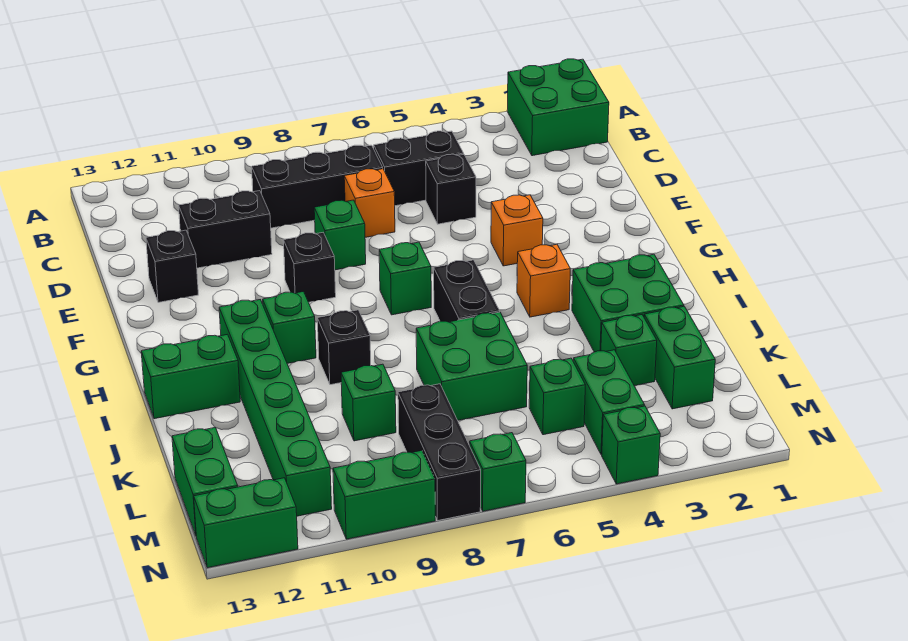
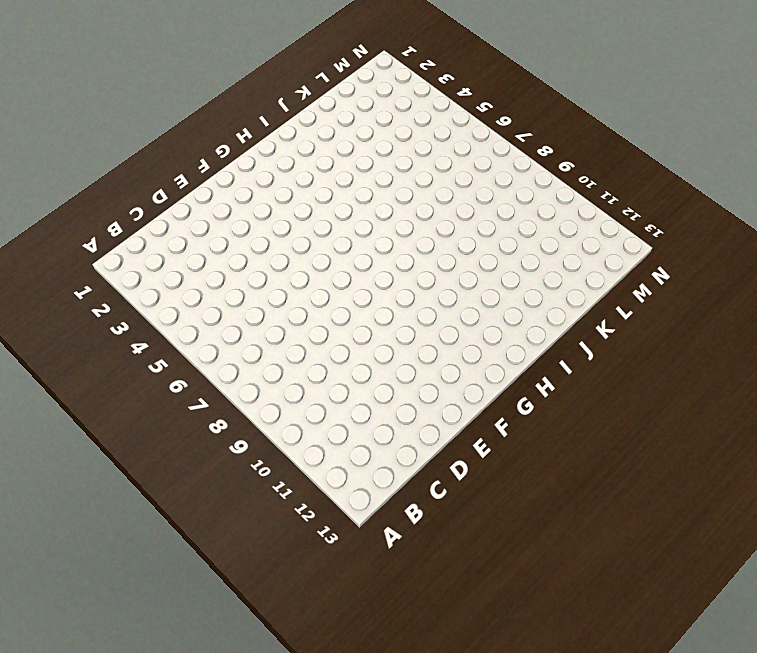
none -> green brick A1:B2 level 1
none -> black brick C5:C6 level 1
none -> black brick C7:C9 level 1
none -> black brick D5 level 1

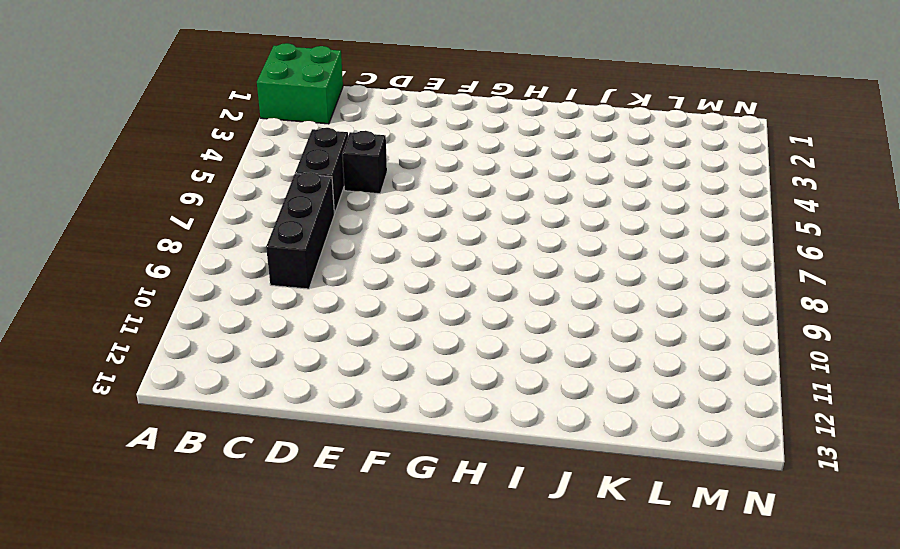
none -> orange brick D7 level 1
none -> black brick D10:D11 level 1
none -> green brick E8 level 1
none -> black brick E12 level 1

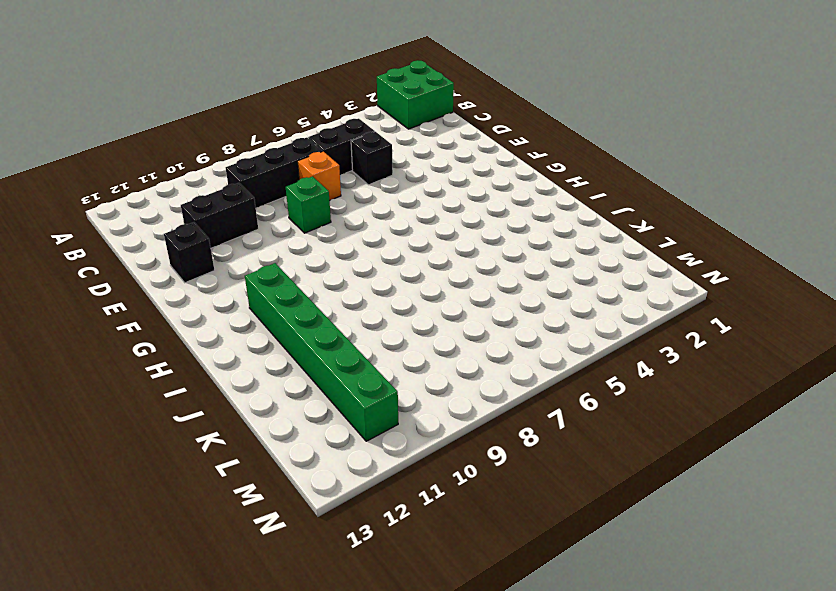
none -> orange brick F4 level 1
none -> black brick F9 level 1
none -> green brick G7 level 1
none -> orange brick H4 level 1

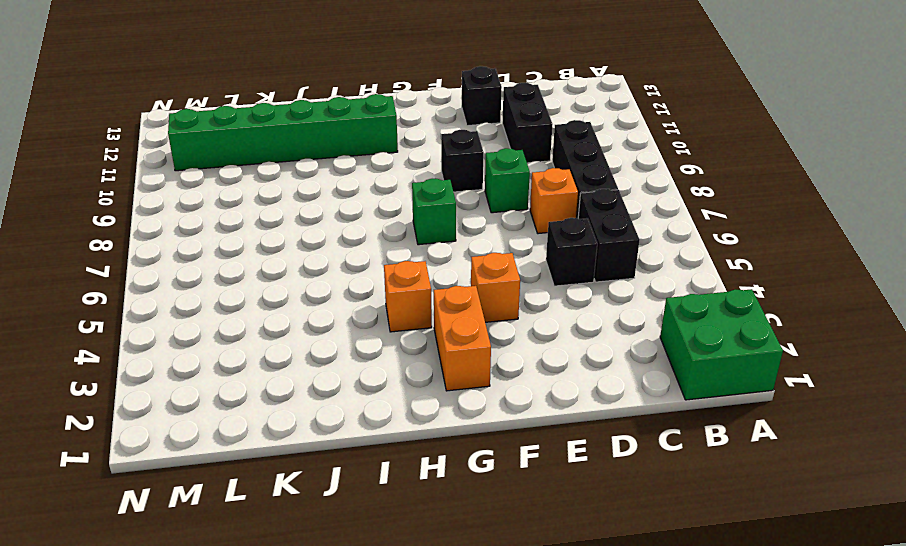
orange brick G2:G3 level 1 -> none
none -> black brick H6:I6 level 1
none -> green brick H10 level 1
none -> green brick I2:J3 level 1
none -> black brick I9 level 1

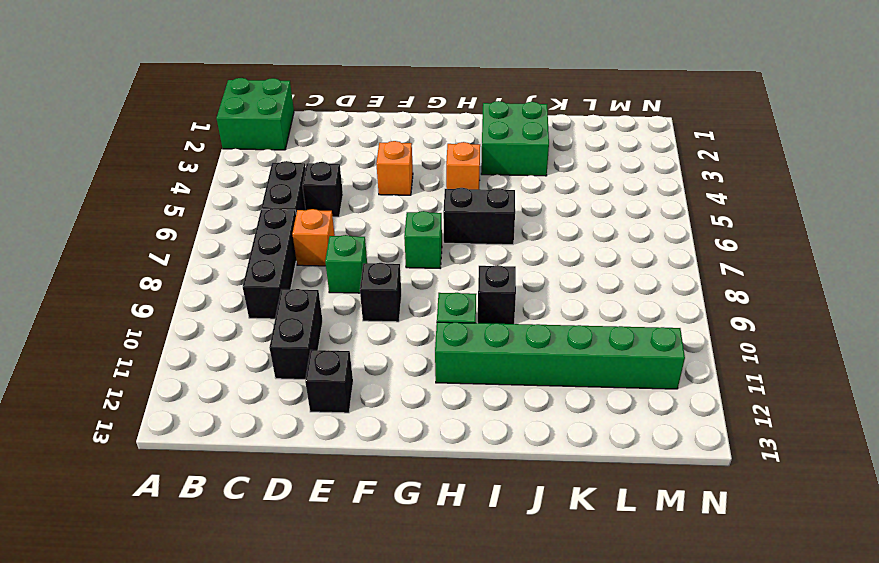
none -> green brick I12:I13 level 1
none -> green brick J6:K7 level 1
none -> green brick K2:L2 level 1
none -> green brick K3 level 1

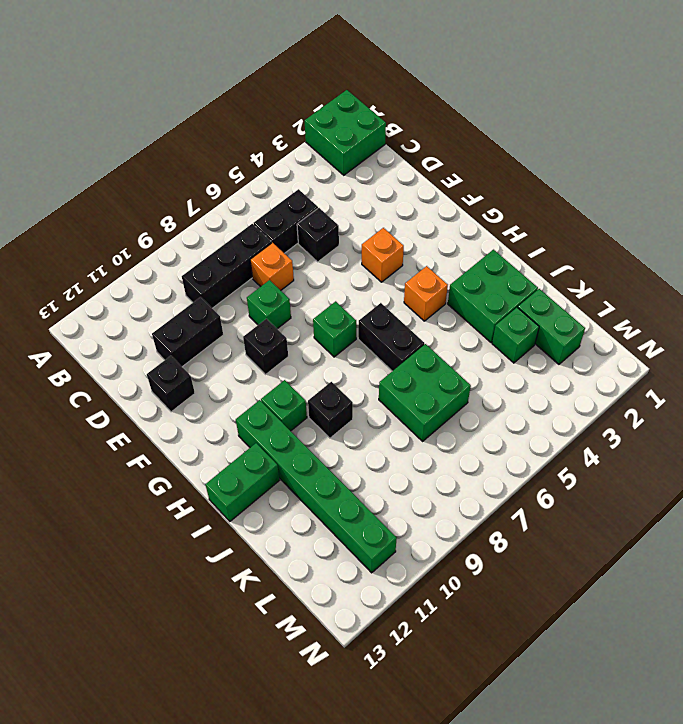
none -> green brick K9 level 1
none -> green brick L4:M4 level 1
none -> green brick L5 level 1
none -> black brick L8:N8 level 1

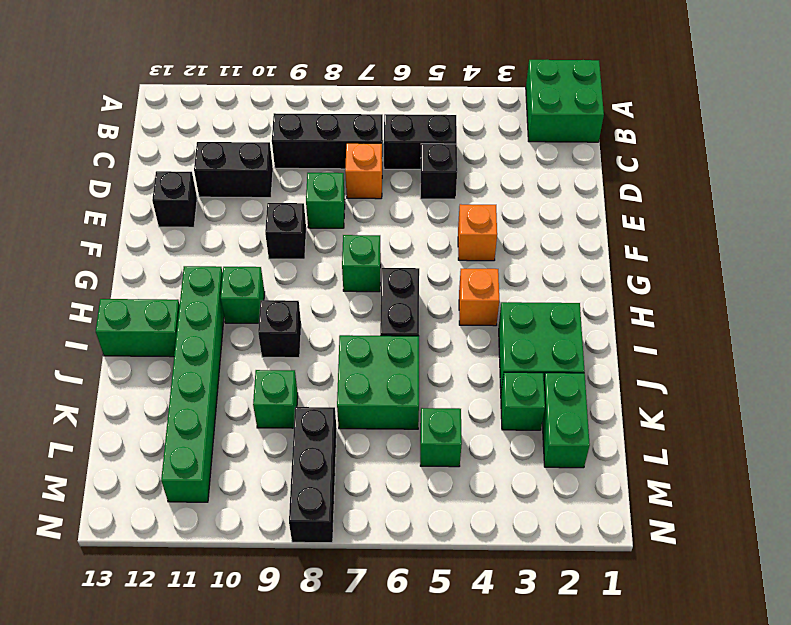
none -> green brick L4:M4 level 1
none -> green brick L13:M13 level 1
none -> green brick N4 level 1
none -> green brick N7 level 1

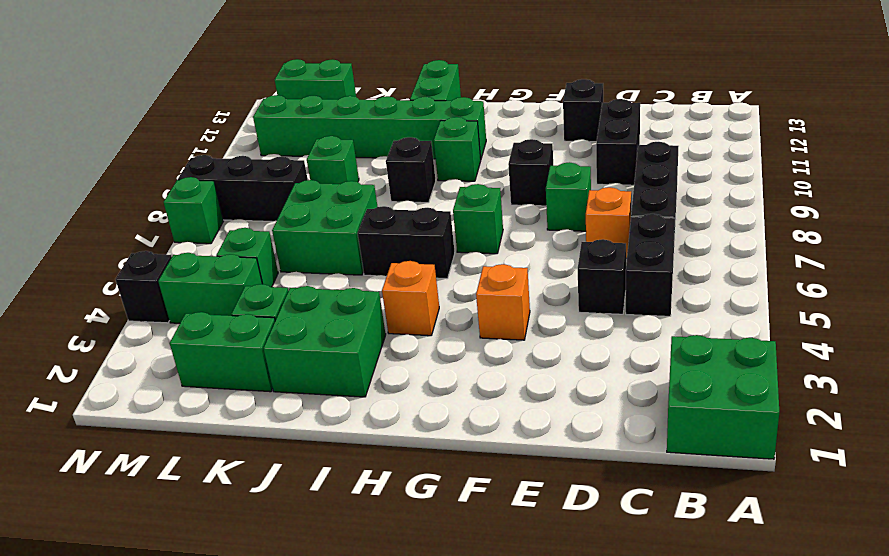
black brick N4 level 1 -> green brick N4 level 1
none -> green brick N9:N10 level 1
none -> green brick N12:N13 level 1

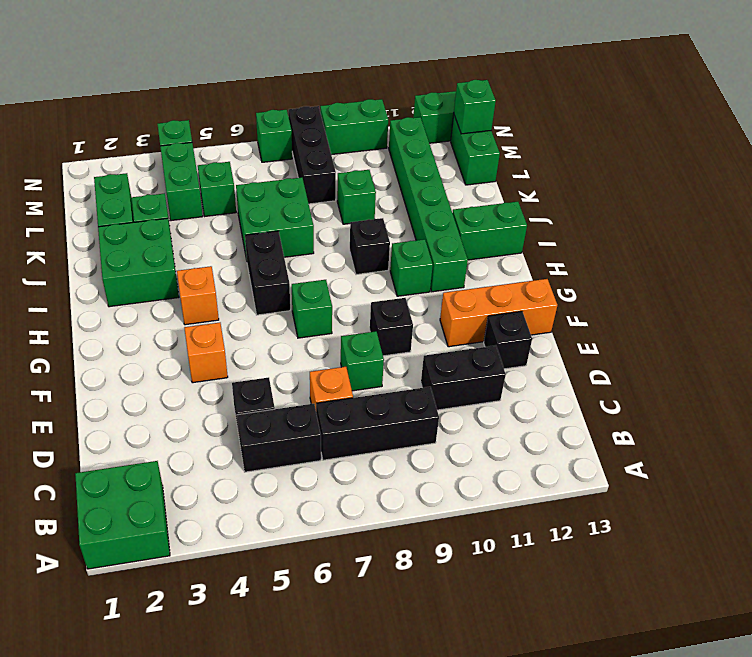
orange brick F11:F13 level 1 -> none
green brick M13 level 2 -> none

